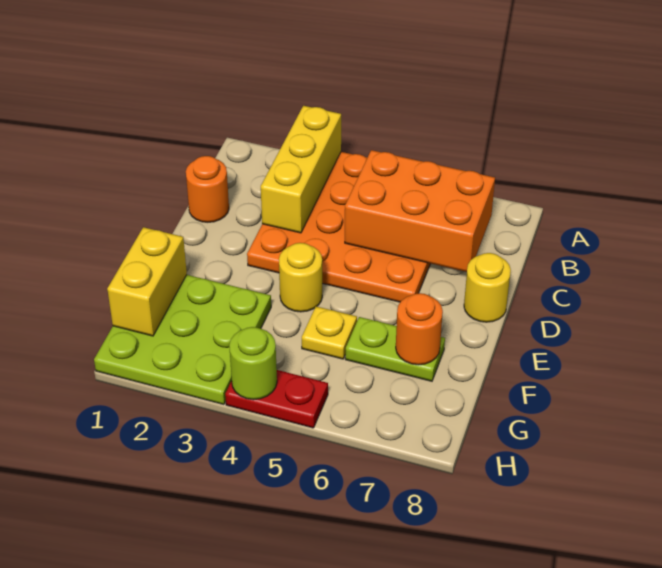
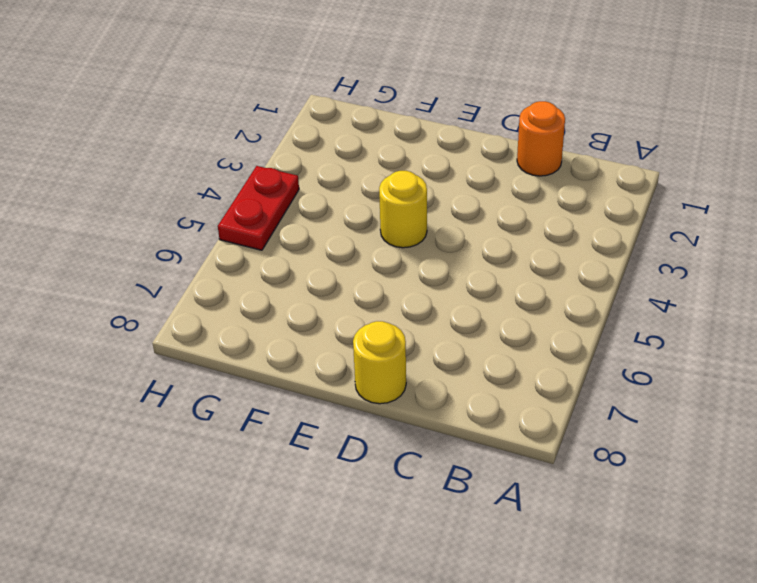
none -> orange plate A3:D6 level 1
none -> lime plate F1:H3 level 1
none -> yellow plate F5 level 1

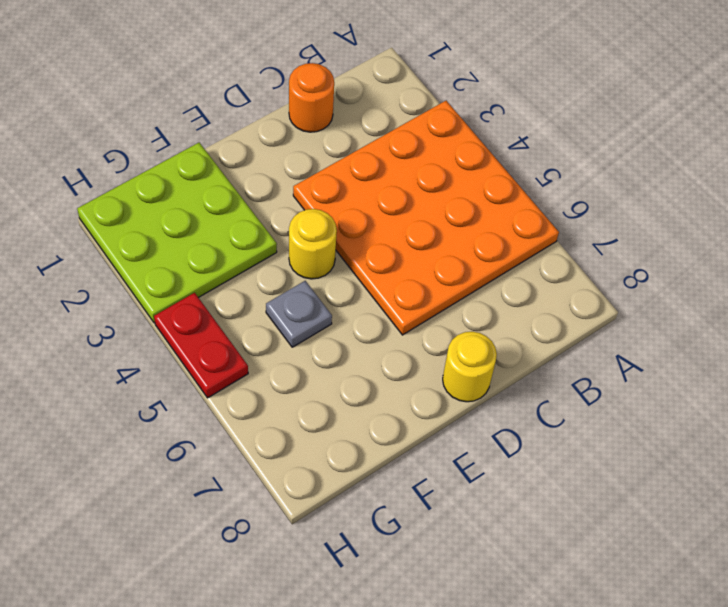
grey plate F5 level 1 -> yellow plate F5 level 1
none -> lime plate F6:F7 level 1
none -> yellow brick A3:C3 level 2
none -> orange brick B5:C7 level 2

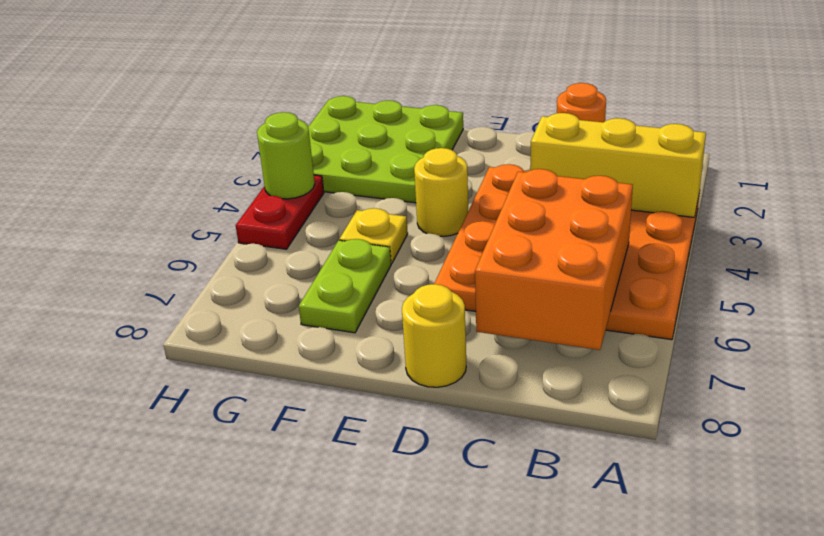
none -> yellow brick F1:G1 level 2
none -> orange round brick F7 level 2

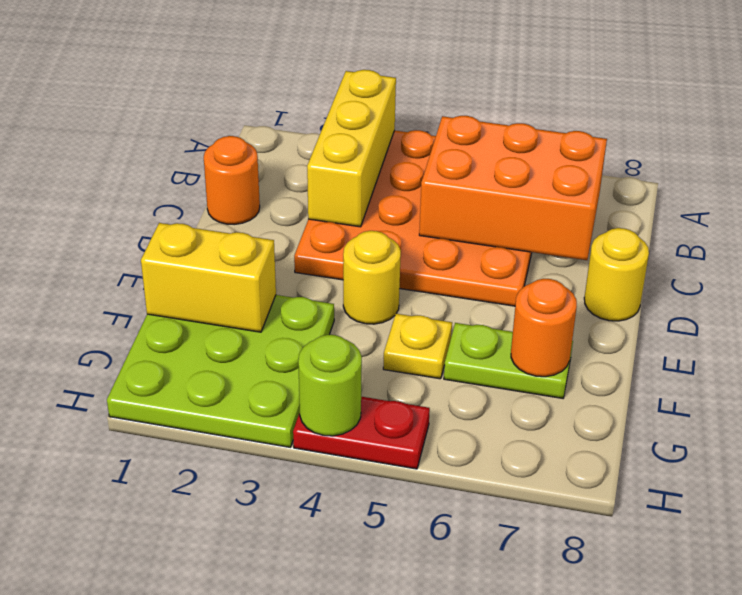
yellow brick F1:F2 level 2 -> yellow brick F1:G1 level 2

